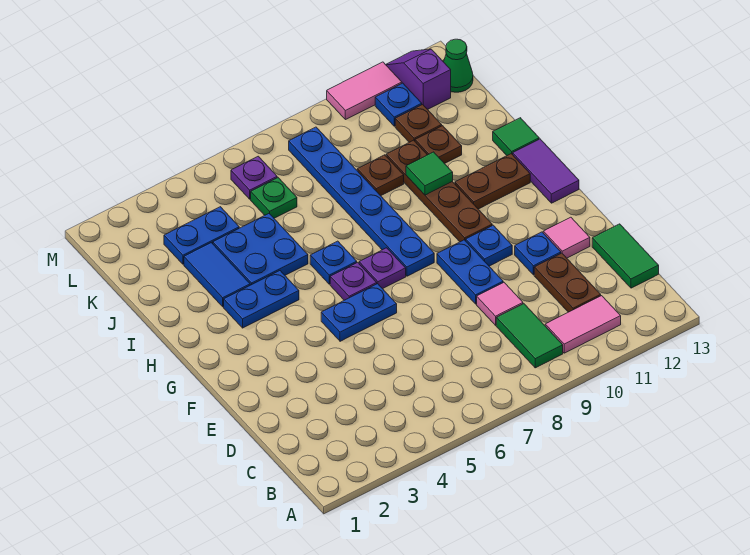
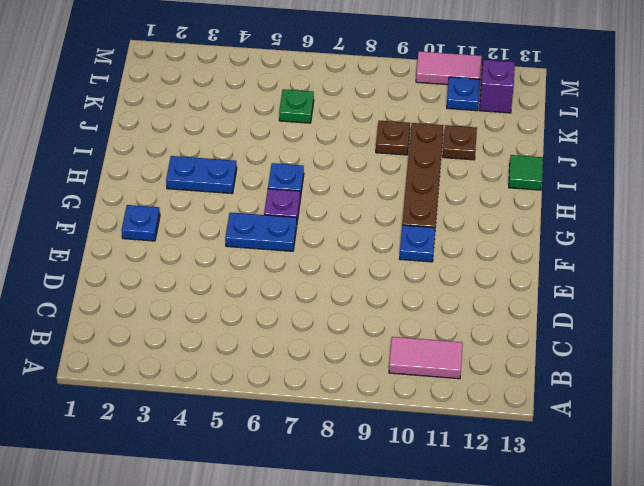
blue plate F2 level 1 -> blue plate E11 level 1
none -> green tile B9:C9 level 1
none -> brown plate C11:D11 level 1
none -> green tile C13:D13 level 1
none -> pink tile D9 level 1

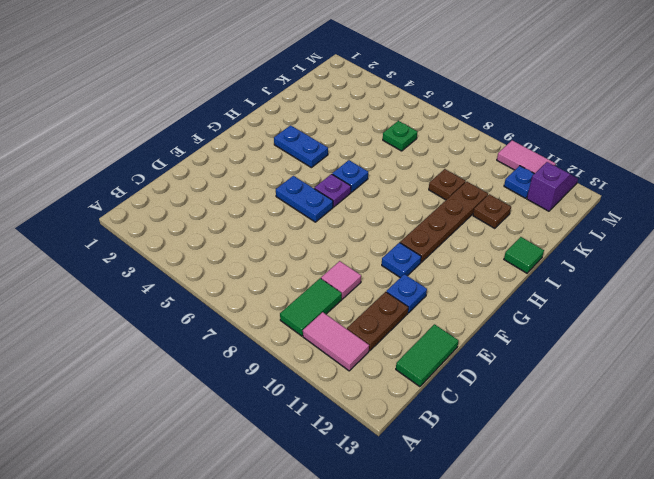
none -> blue plate E9:F9 level 1
none -> pink tile E12 level 1
none -> purple plate G7 level 1
none -> blue plate G8:L8 level 1

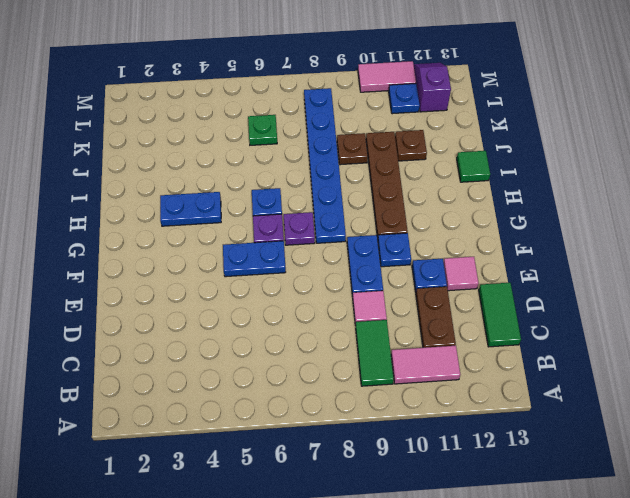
none -> purple tile G13:H13 level 1
none -> brown plate H11:H12 level 1
none -> blue tile I3:J3 level 1
none -> blue plate I4:J5 level 1

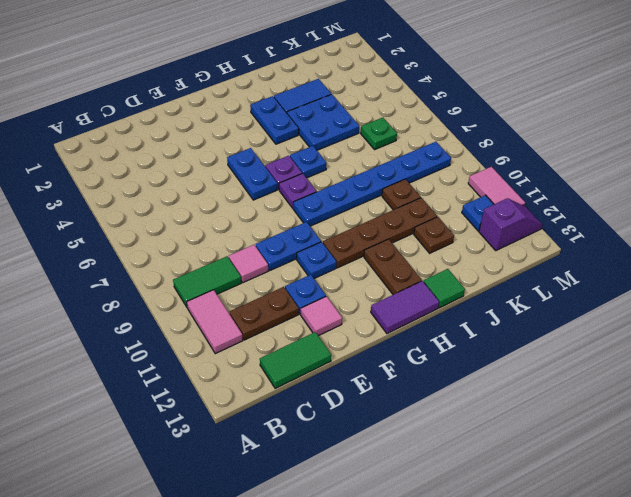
none -> blue plate K3:K4 level 1
none -> brown plate K11 level 1
none -> purple plate L6 level 1
none -> green cone L13 level 1

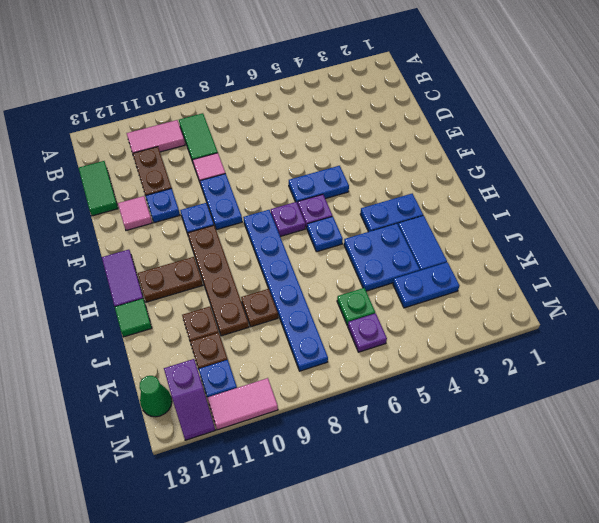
none -> green tile I10 level 2

